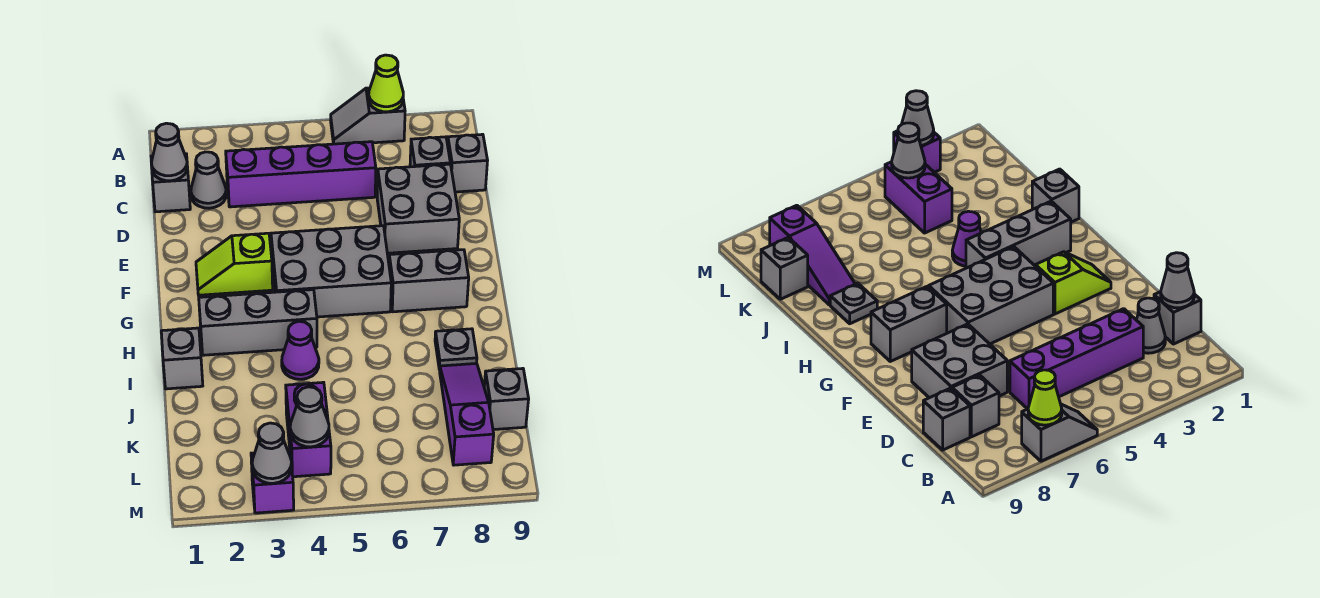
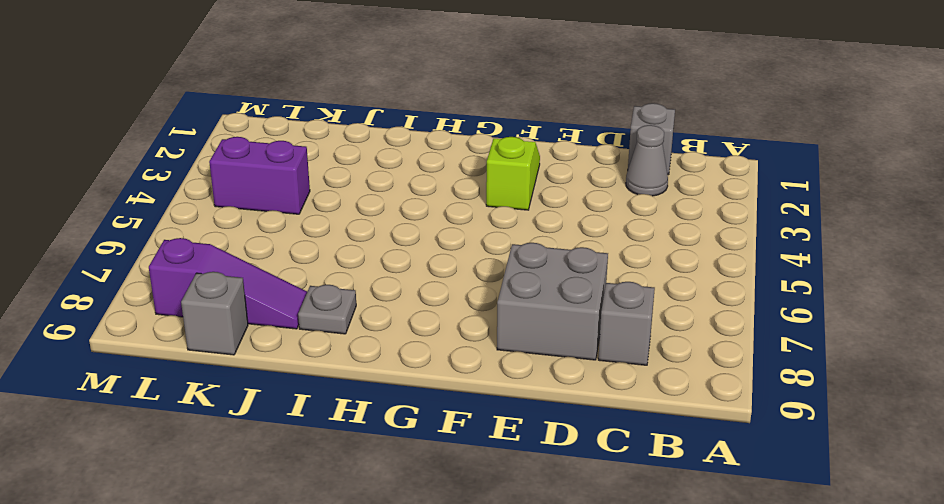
none -> grey slope A6:A7 level 1 top 7
none -> purple brick C3:C6 level 1
none -> grey brick C9 level 1

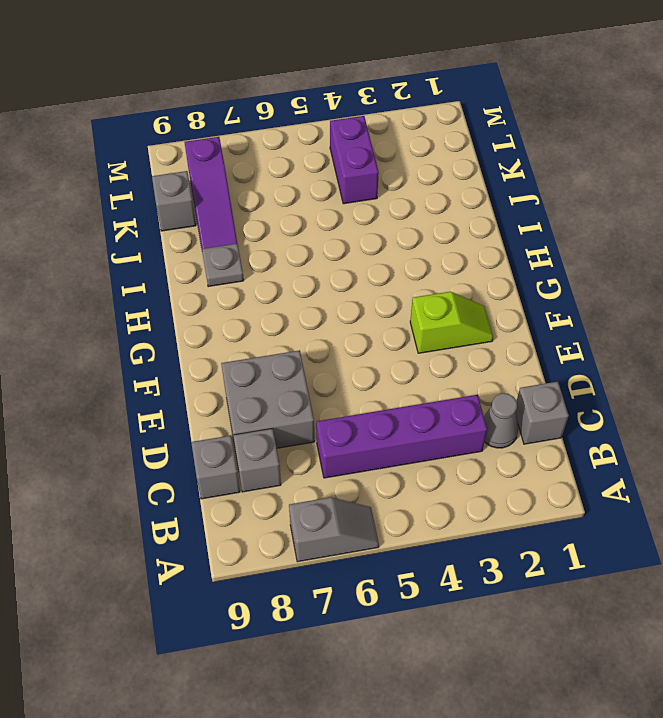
none -> grey brick F4:G6 level 1
none -> grey brick G7:G8 level 1
none -> grey brick H2:H4 level 1

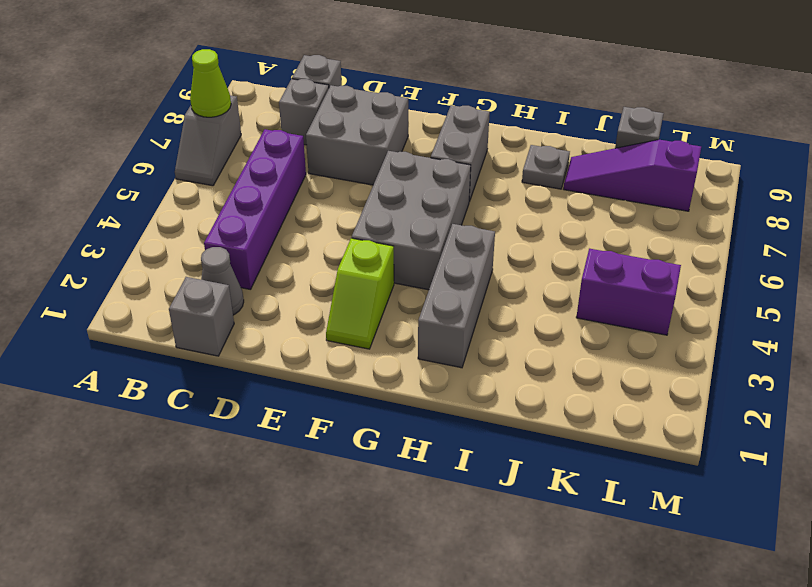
none -> grey brick I1 level 1
none -> purple cone I4 level 1
none -> purple brick M3 level 1

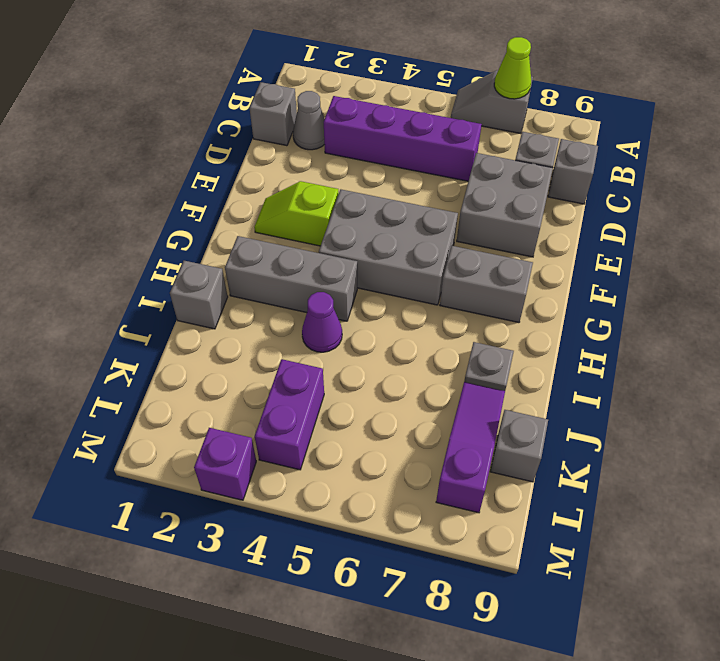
none -> grey cone C1 level 2
none -> grey cone L4 level 2
none -> grey cone M3 level 2

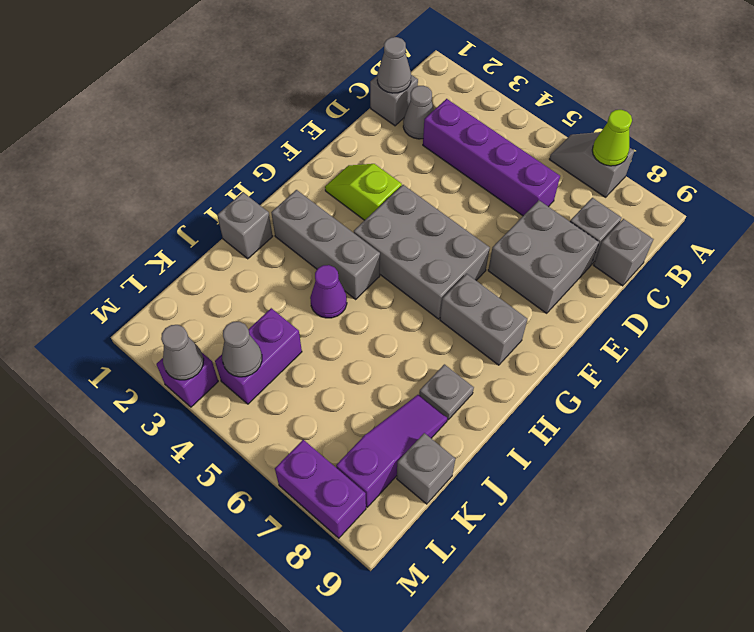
purple brick M7:M8 level 1 -> none

